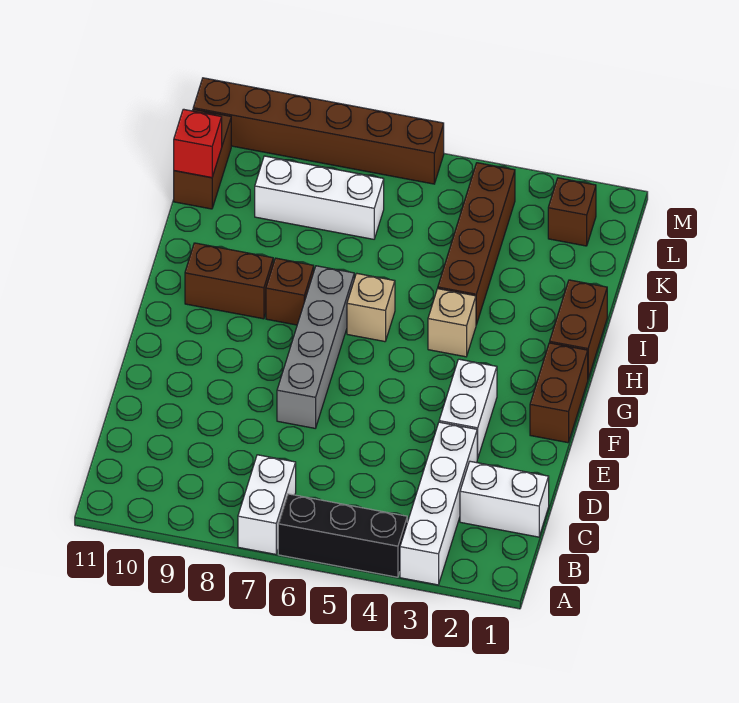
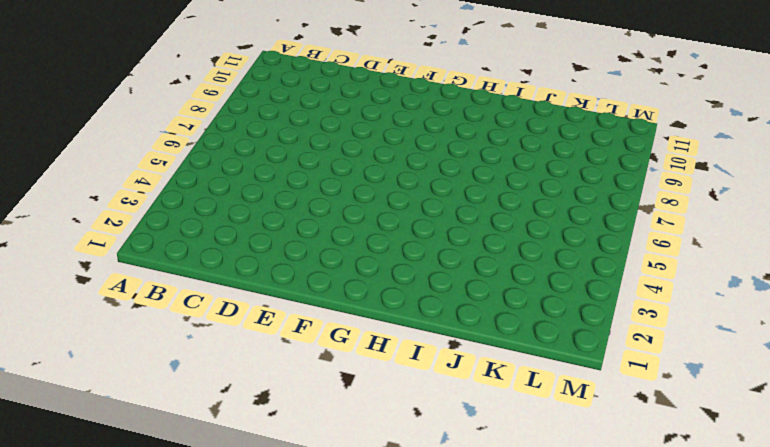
none -> white brick A3:D3 level 1
none -> black brick A4:A6 level 1
none -> white brick A7:B7 level 1

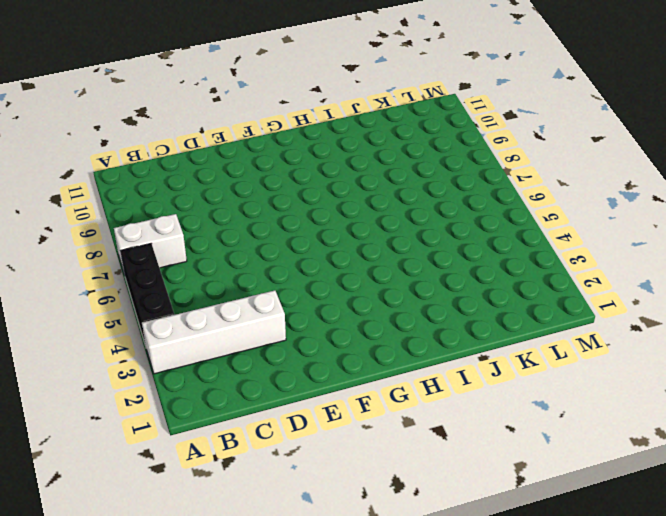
none -> white brick C1:C2 level 1
none -> white brick E3:F3 level 1
none -> grey brick E7:H7 level 1

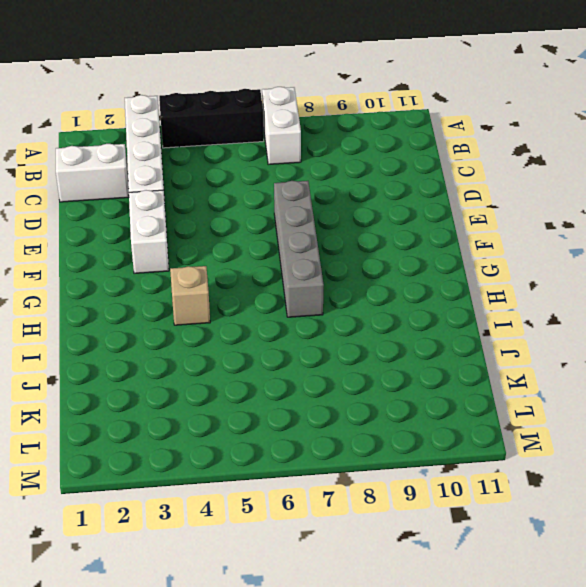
none -> brown brick F1:G1 level 1
none -> brown brick H1:I1 level 1
none -> tan brick H6 level 1

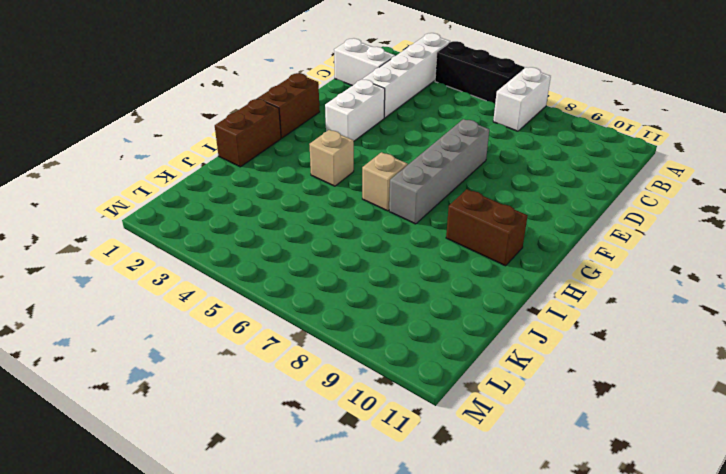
none -> brown brick H8 level 1
none -> brown brick I4:L4 level 1
none -> white brick K7:K9 level 1

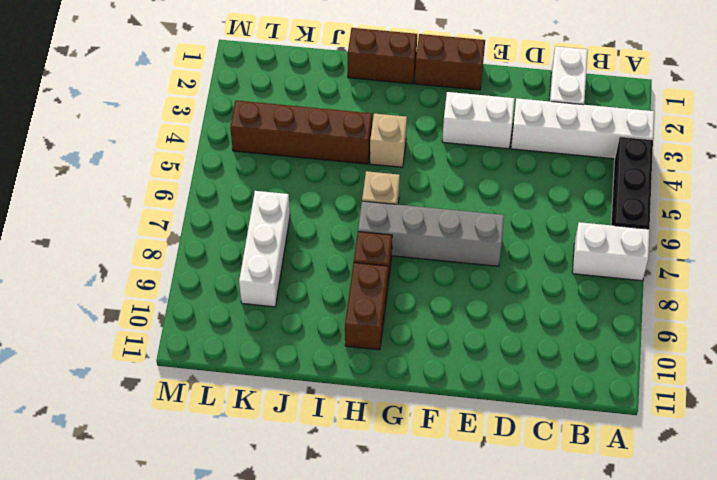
none -> brown brick K11:L11 level 1
none -> brown brick L2 level 1
none -> brown brick M6:M11 level 1

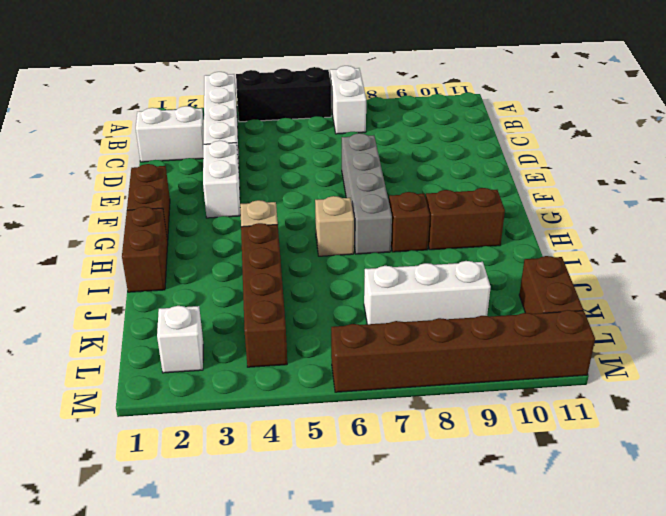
white brick L2 level 1 -> brown brick L2 level 1
none -> red brick K11 level 2

